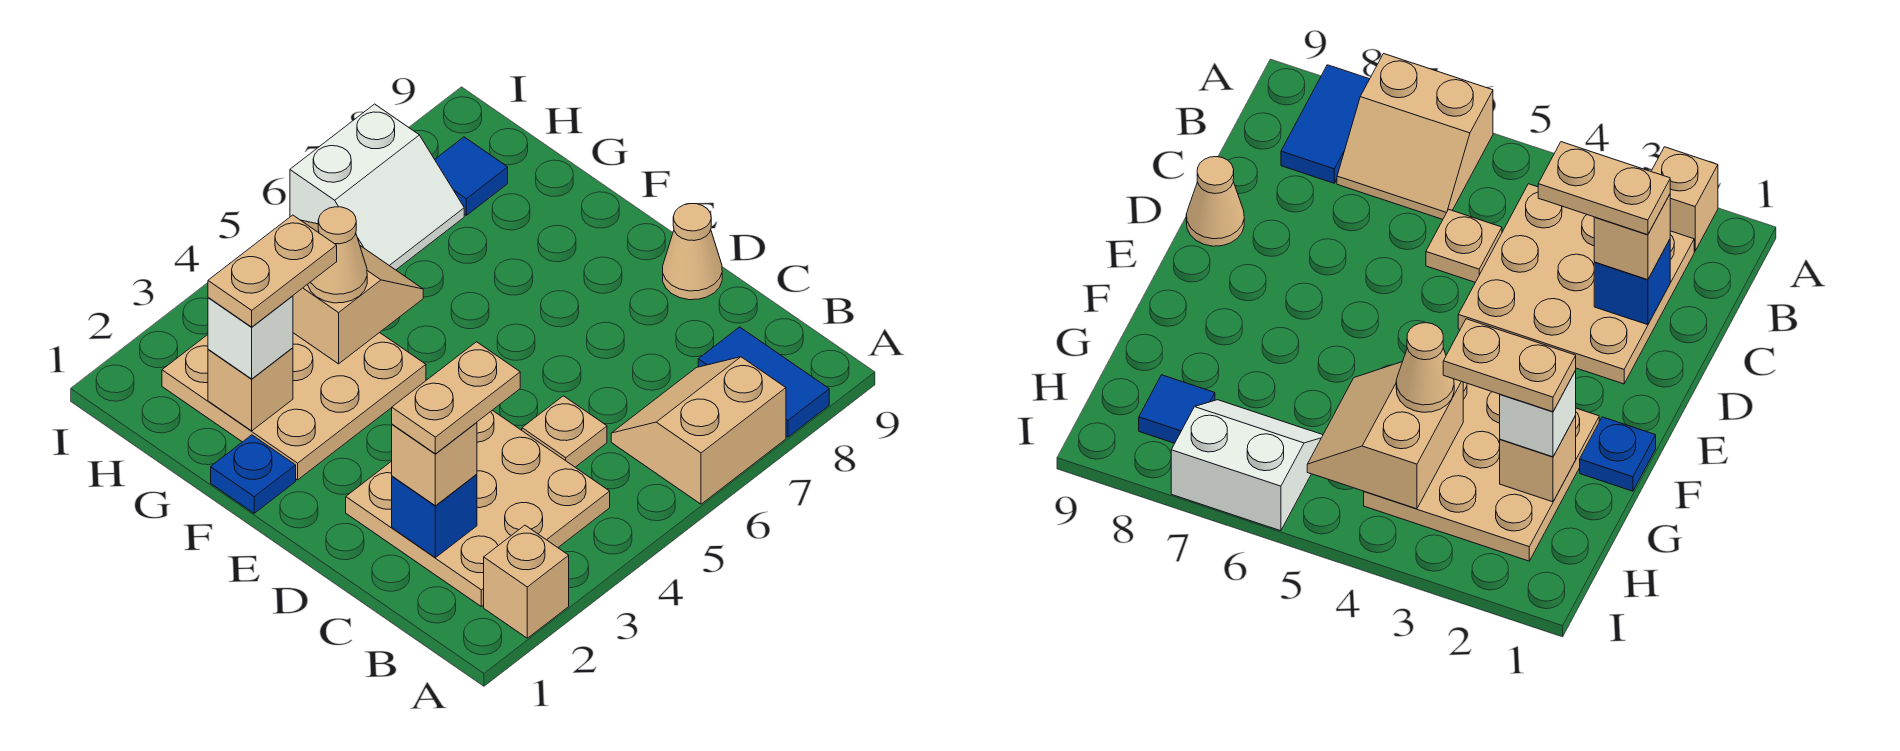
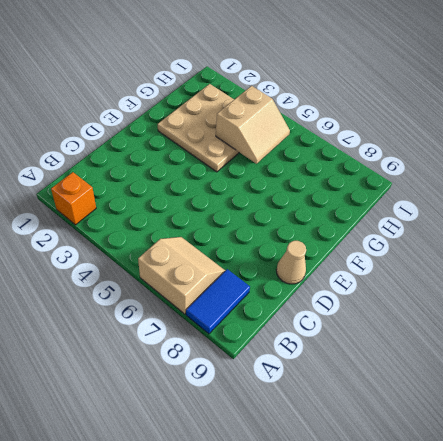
orange brick A2 level 1 -> tan brick A2 level 1
none -> tan plate B2:D4 level 1
none -> tan plate C5 level 1
none -> blue plate F1 level 1

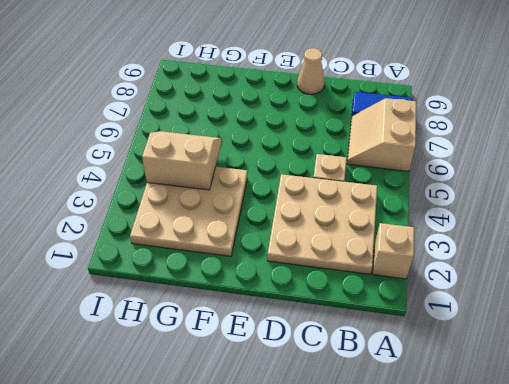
none -> blue plate F1 level 1
none -> white slope H6:I7 level 1 top I
none -> blue tile H8 level 1

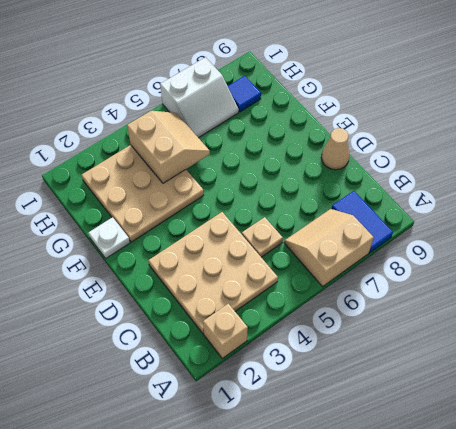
white plate F1 level 1 -> blue plate F1 level 1
none -> blue brick C2 level 2
none -> tan brick G2 level 2
none -> tan brick C2 level 3

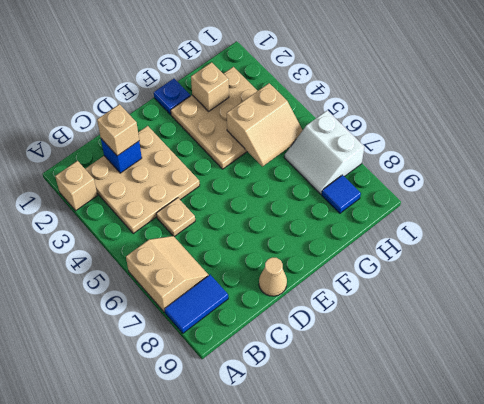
none -> white brick G2 level 3
none -> tan cone G4 level 3
none -> tan plate C2:C3 level 4

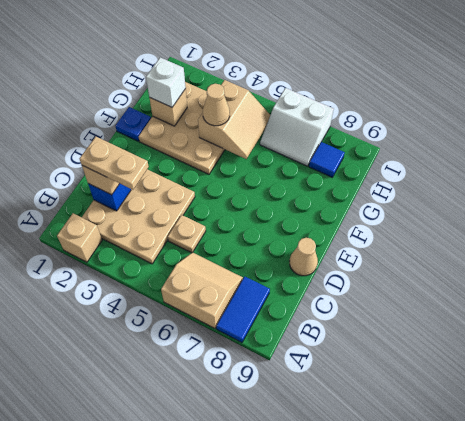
none -> tan plate G2:G3 level 4

